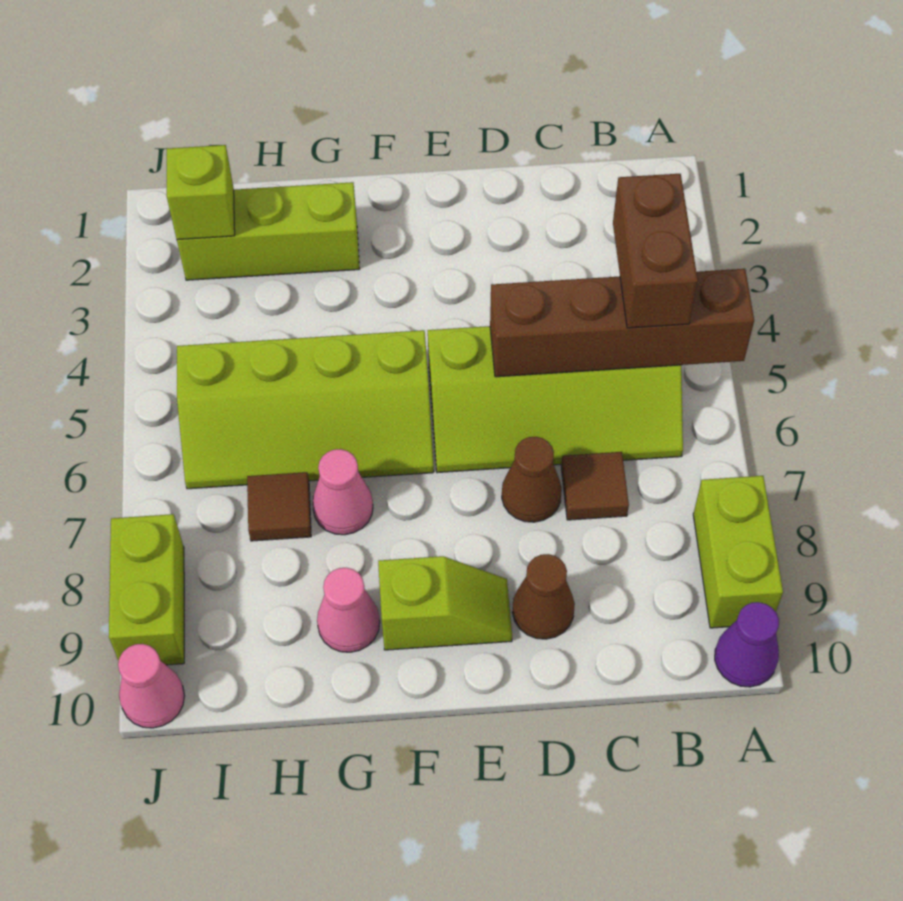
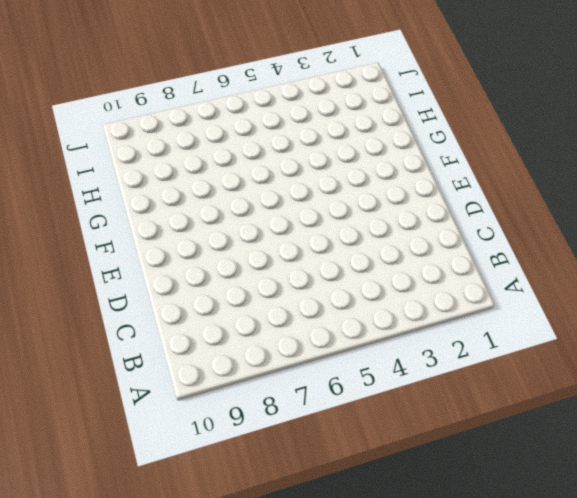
none -> lime brick A8:A9 level 1
none -> purple cone A10 level 1
none -> lime slope B5:E6 level 1 top 5

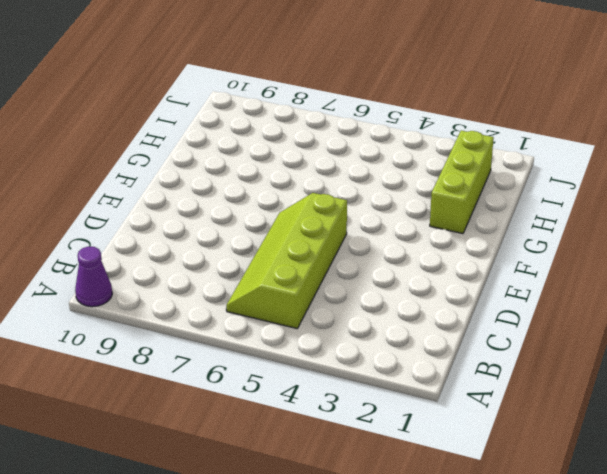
none -> lime brick A8:A9 level 1
none -> brown tile C7 level 1
none -> brown cone D7 level 1

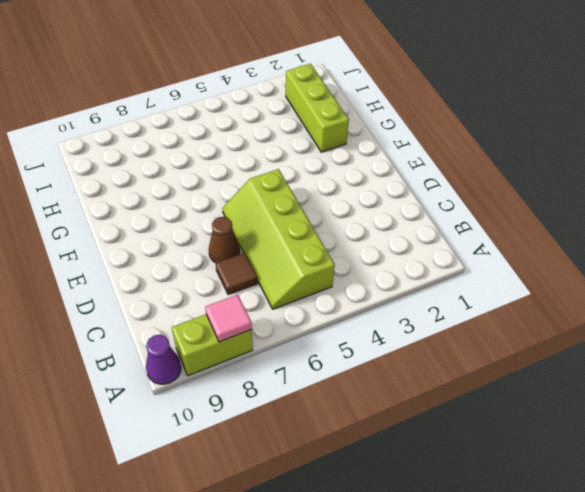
pink tile A8 level 2 -> none
none -> brown cone D9 level 1
none -> lime slope E9:F9 level 1 top F
none -> lime slope F5:I6 level 1 top 5

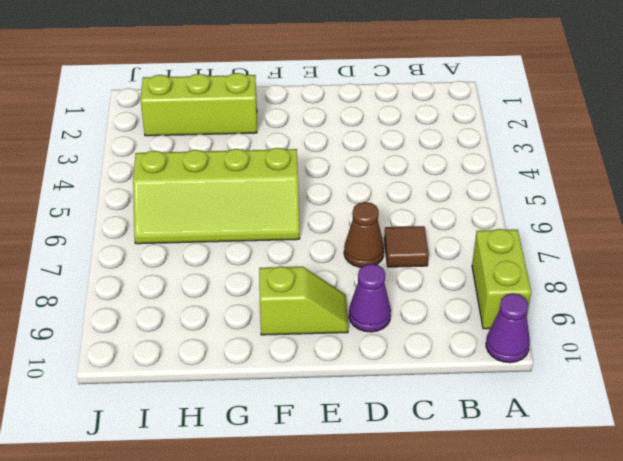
purple cone D9 level 1 -> brown cone D9 level 1
none -> lime slope B5:E6 level 1 top 5
none -> pink cone G7 level 1
none -> pink cone G9 level 1

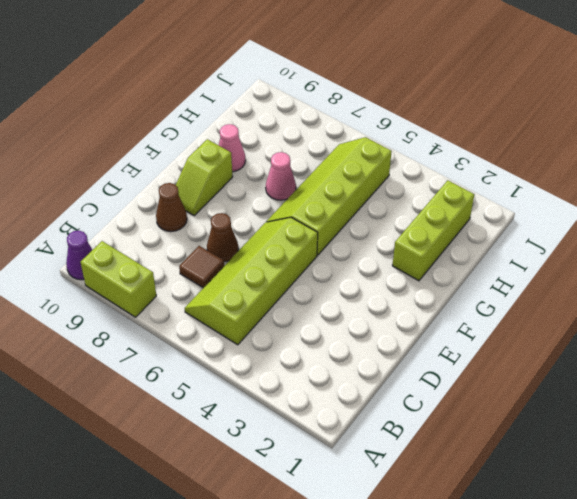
none -> brown tile H7 level 1
none -> lime brick J8:J9 level 1
none -> pink cone J10 level 1

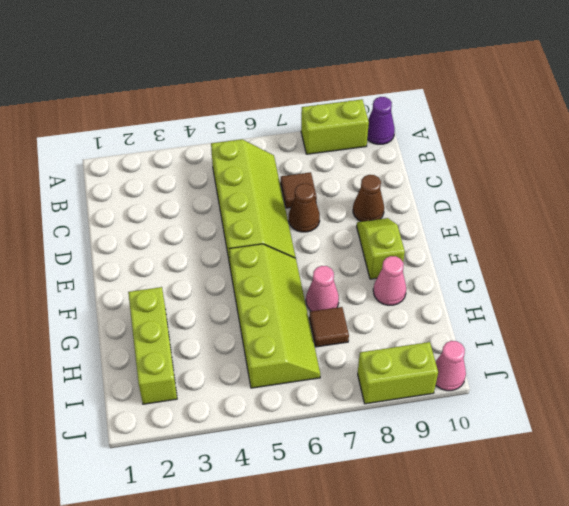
none -> brown brick A5:D5 level 2
none -> lime brick I2 level 2
none -> brown brick B4:B5 level 3

